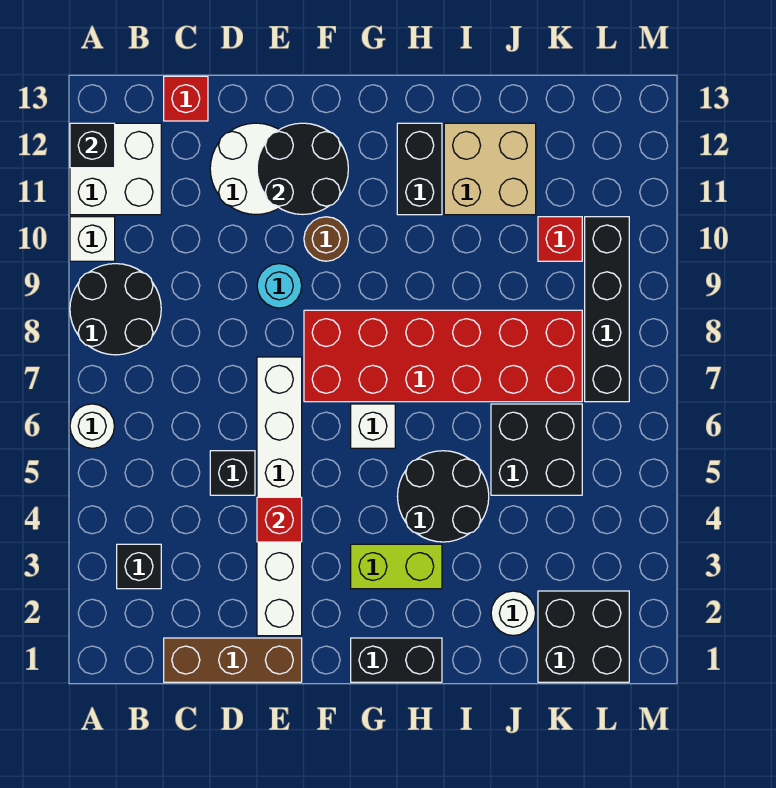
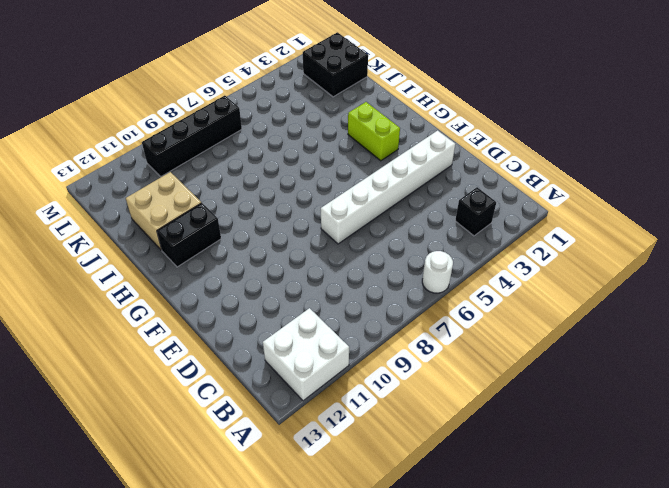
none -> black round brick A8:B9 level 1
none -> white brick A10 level 1
none -> brown brick C1:E1 level 1

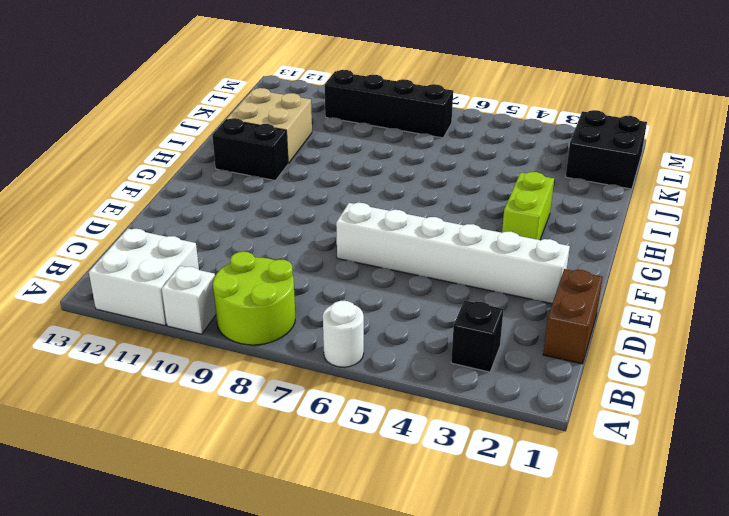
lime round brick A8:B9 level 1 -> black round brick A8:B9 level 1
brown brick C1:D1 level 1 -> brown brick C1:E1 level 1
none -> red brick C13 level 1
none -> black brick D5 level 1
none -> white round brick D11:E12 level 1

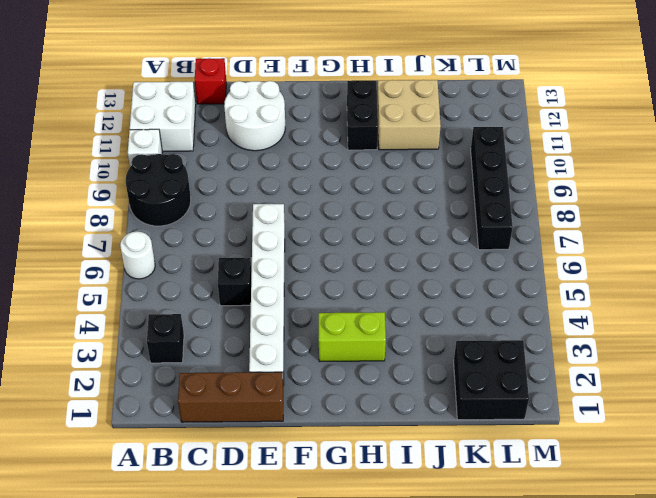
none -> cyan round brick E9 level 1
none -> red brick F7:K8 level 1
none -> brown round brick F10 level 1

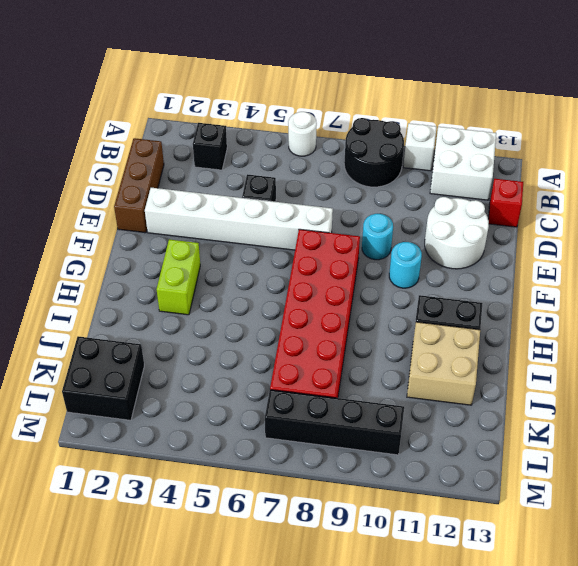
cyan round brick F10 level 1 -> brown round brick F10 level 1
none -> black brick G1:H1 level 1
none -> white brick G6 level 1
none -> black round brick H4:I5 level 1

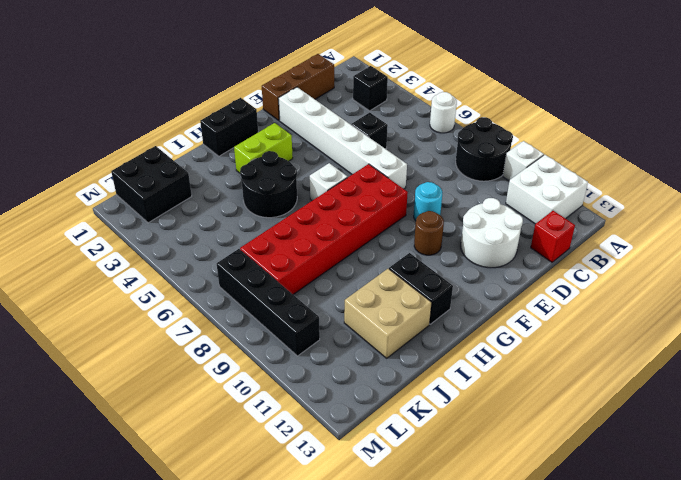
none -> white round brick J2 level 1
none -> black brick J5:K6 level 1
none -> red brick K10 level 1

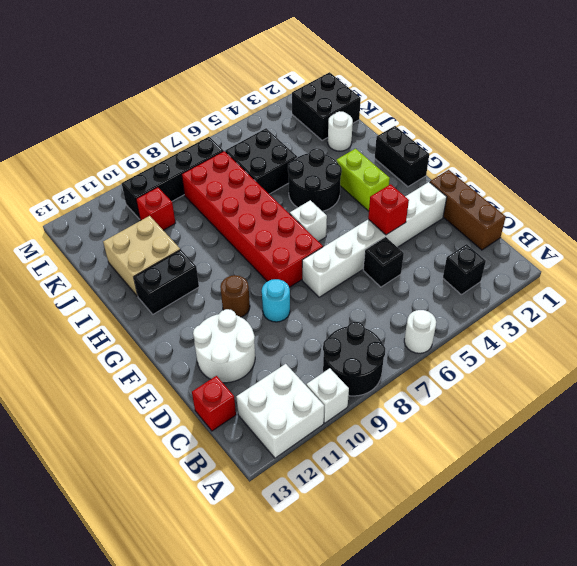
none -> black brick A12 level 2
none -> black round brick E11:F12 level 2

